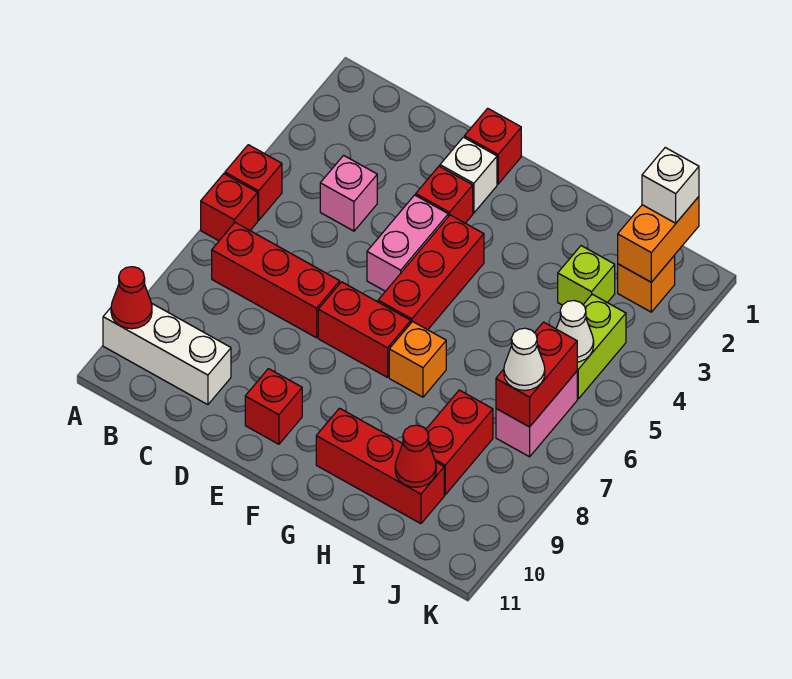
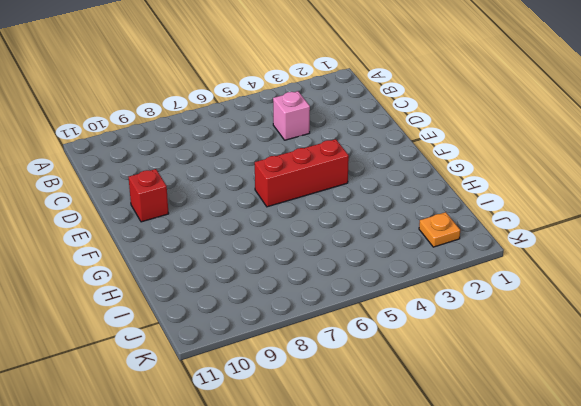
orange plate J2 level 1 -> orange brick J2 level 1
none -> red brick A5 level 1
none -> red brick A6 level 1
none -> white brick A10:C10 level 1

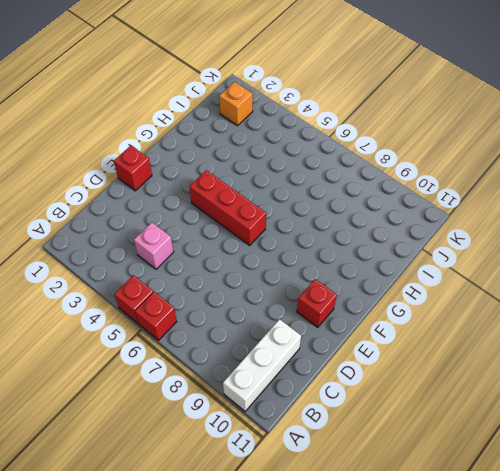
none -> red brick B7:D7 level 1
none -> white brick E2 level 1
none -> red brick E3 level 1

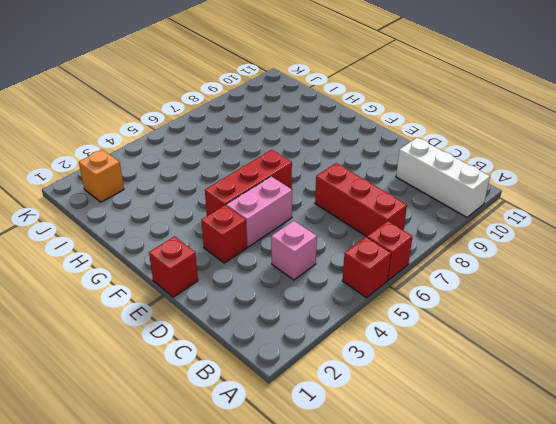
none -> white brick E2 level 1
none -> red brick E7:F7 level 1
none -> red brick E10 level 1

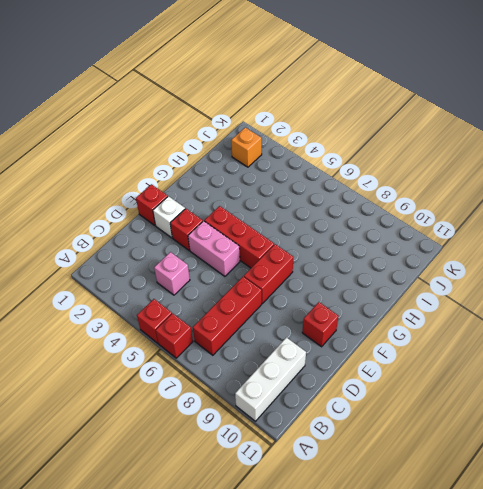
none -> orange brick G7 level 1
none -> red brick G10:I10 level 1
none -> lime brick I3 level 1

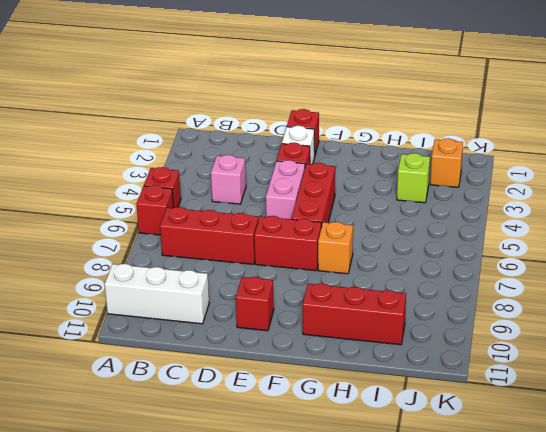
none -> red brick I8:I9 level 1
none -> lime brick J4:J5 level 1
none -> pink brick J6:J7 level 1

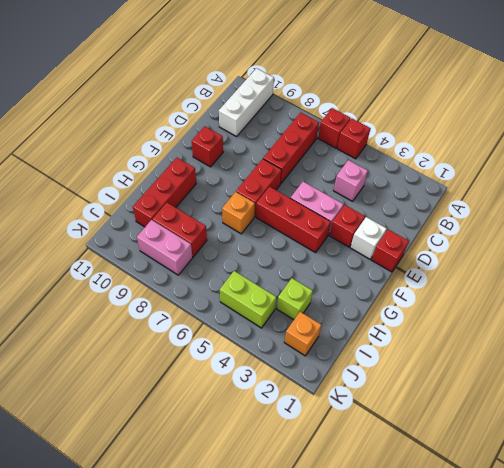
pink brick J8:J9 level 1 -> pink brick J6:J7 level 1
none -> red cone A10 level 2
none -> red cone I10 level 2
none -> orange brick J1:J2 level 2

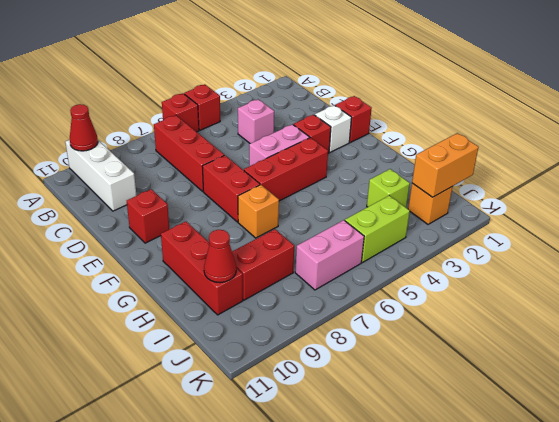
none -> white cone J5 level 2
none -> red brick J6:J7 level 2
none -> white brick J1 level 3

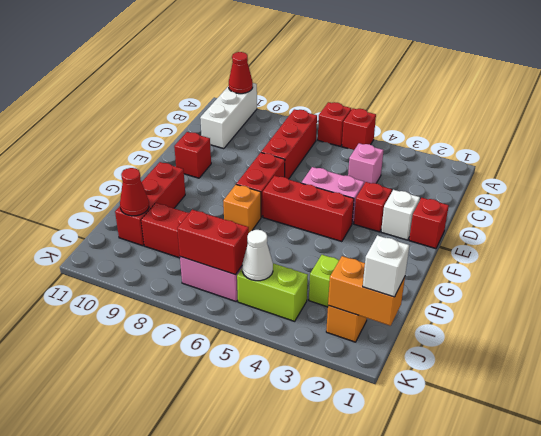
none -> white cone J7 level 3

